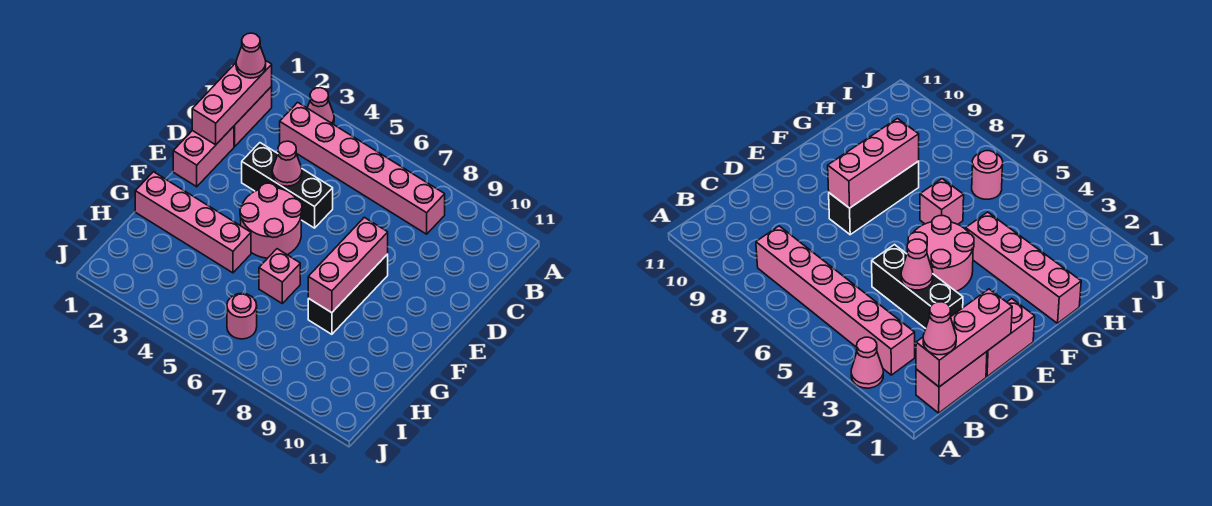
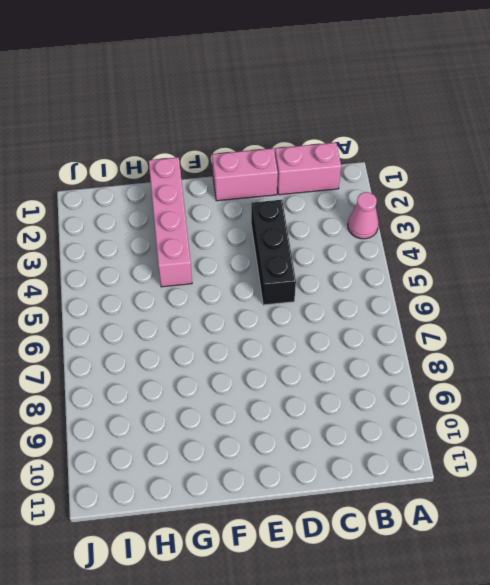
none -> pink brick B3:B8 level 1
none -> pink round brick E4:F5 level 1
none -> black brick E8:G8 level 1

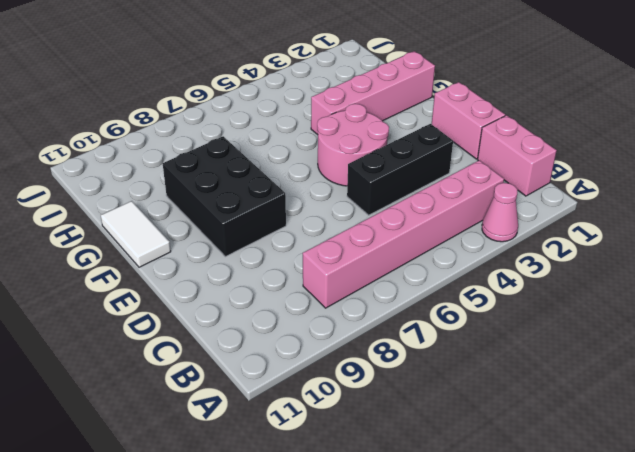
black brick E8:G9 level 1 -> black brick E8:G8 level 1
white tile F11:G11 level 1 -> none
none -> pink brick G6 level 1
none -> pink round brick I6 level 1
none -> pink brick B1:D1 level 2

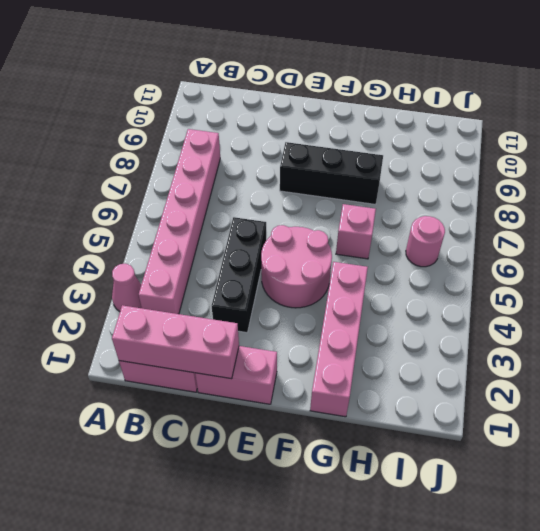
none -> pink cone D4 level 2
none -> pink brick E8:G8 level 2
none -> pink cone B1 level 3

